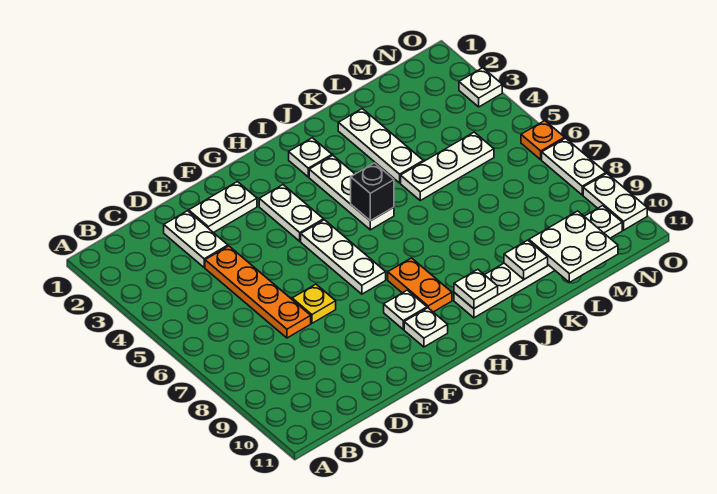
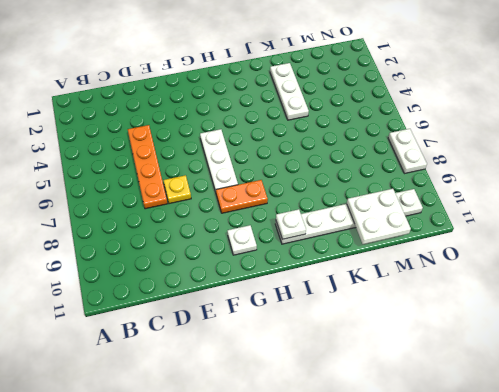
orange plate G8:H8 level 1 -> orange plate H8:H9 level 1
none -> white plate D2:D3 level 1
none -> white plate E2:F2 level 1
none -> white plate G3:G4 level 1

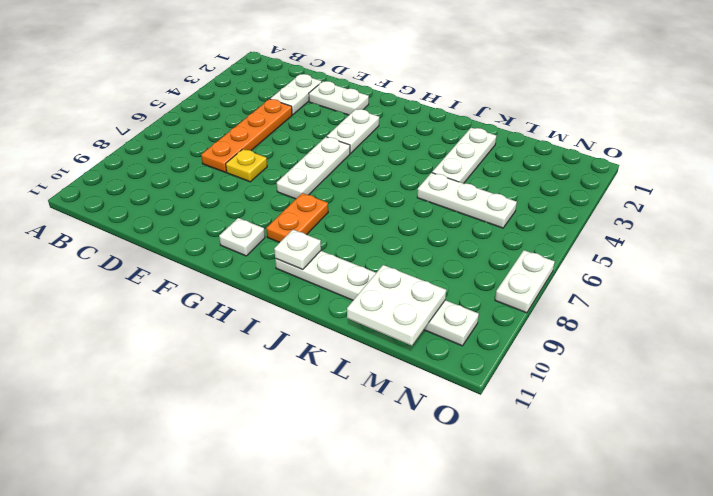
none -> white plate G9 level 1
none -> white plate I2 level 1
none -> white plate I3:I5 level 1

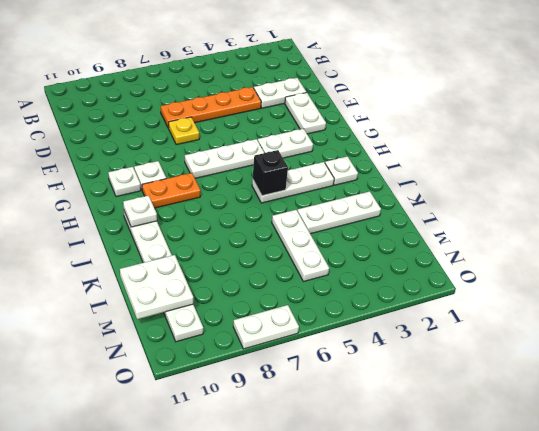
none -> white plate O3 level 1
none -> orange plate O6 level 1
none -> white plate O9:O10 level 1

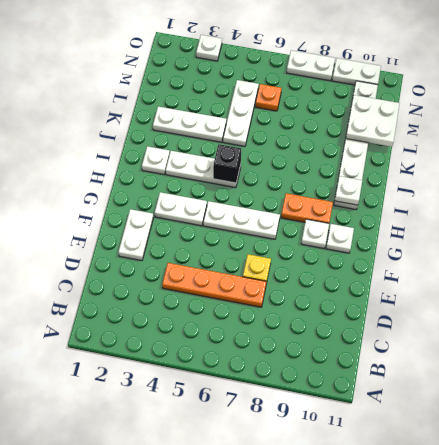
orange plate M6 level 1 -> orange plate O6 level 1
none -> white plate D2:D3 level 1
none -> white plate K10 level 2

